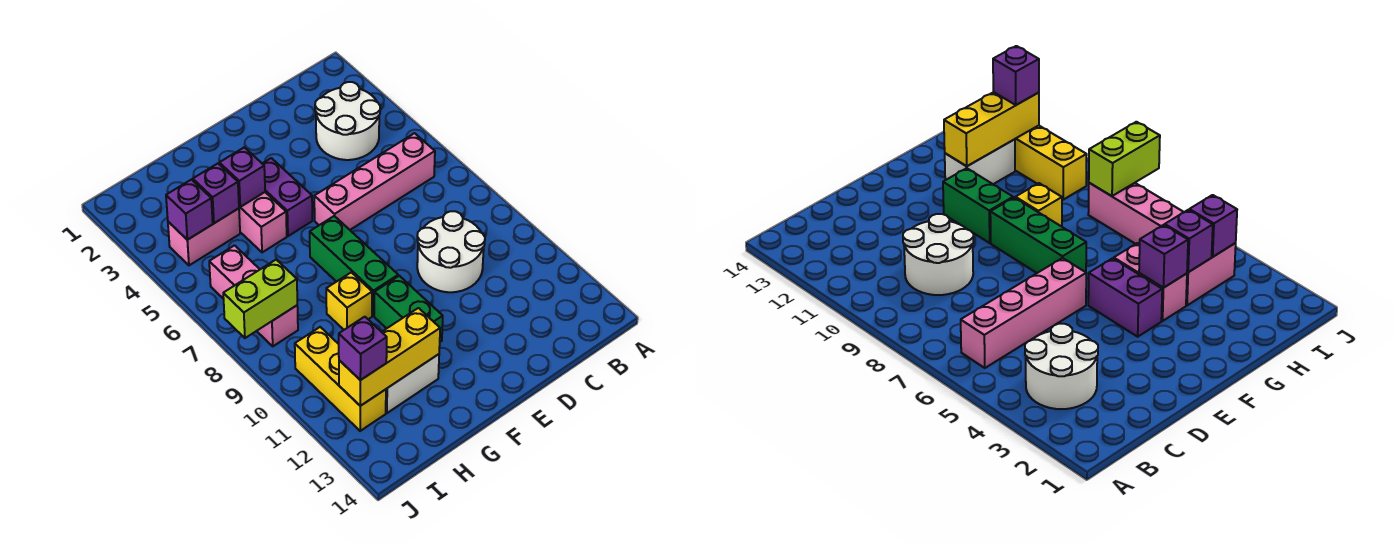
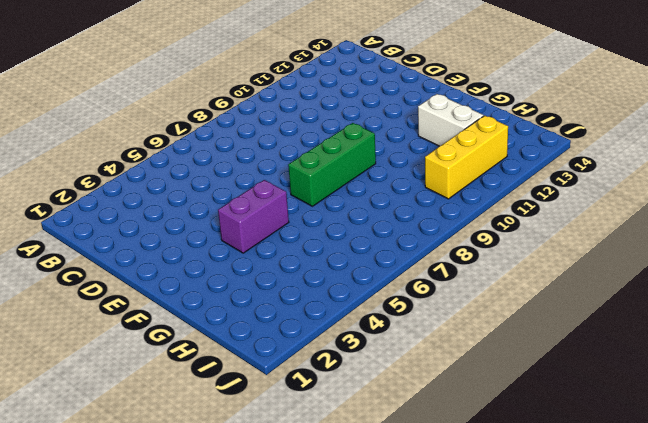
none -> white round brick B3:C4 level 1
none -> pink brick B6:E6 level 1
none -> white round brick C9:D10 level 1

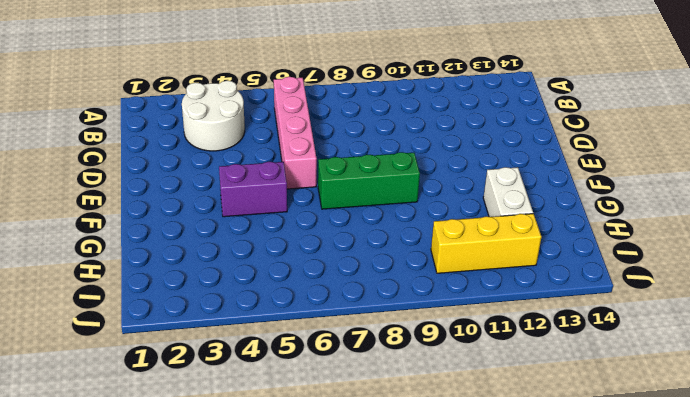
none -> white round brick C9:D10 level 1
none -> green brick F10:F11 level 1
none -> pink brick G4:G5 level 1

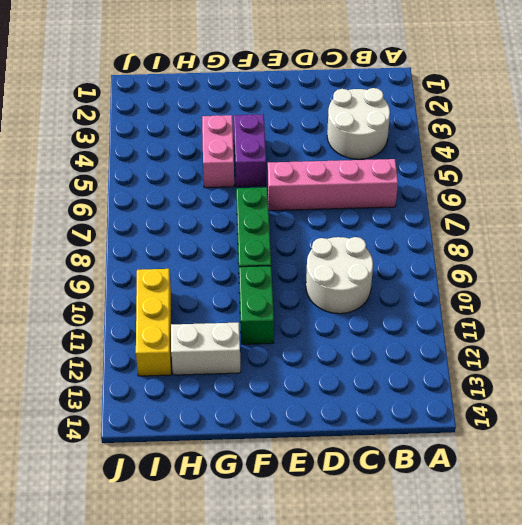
none -> yellow brick G9 level 1
none -> pink brick H4:I4 level 1
none -> pink brick I6:I8 level 1

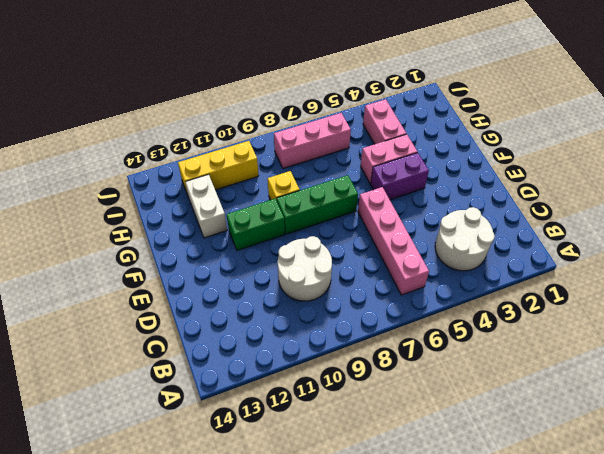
none -> purple brick G4 level 2
none -> yellow brick G12:I12 level 2
none -> purple brick H4 level 2

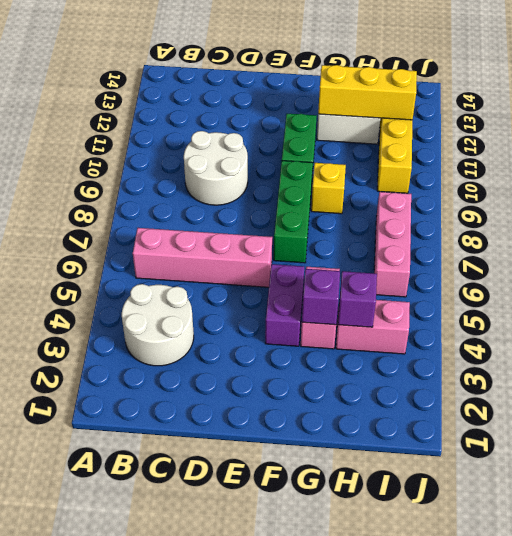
none -> purple brick I4 level 2
none -> lime brick I8:J8 level 2
none -> purple brick I12 level 3

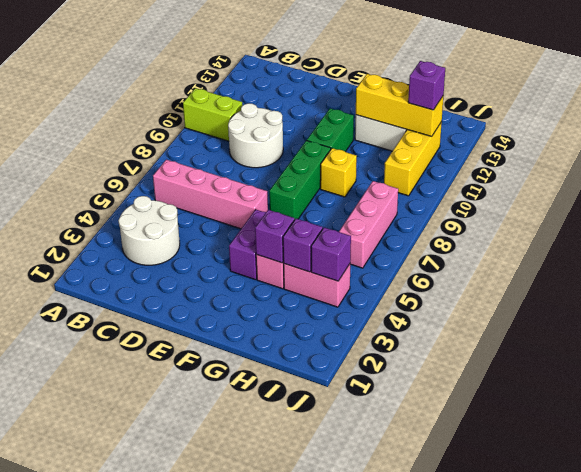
lime brick A10:B10 level 1 -> lime brick I8:J8 level 2

